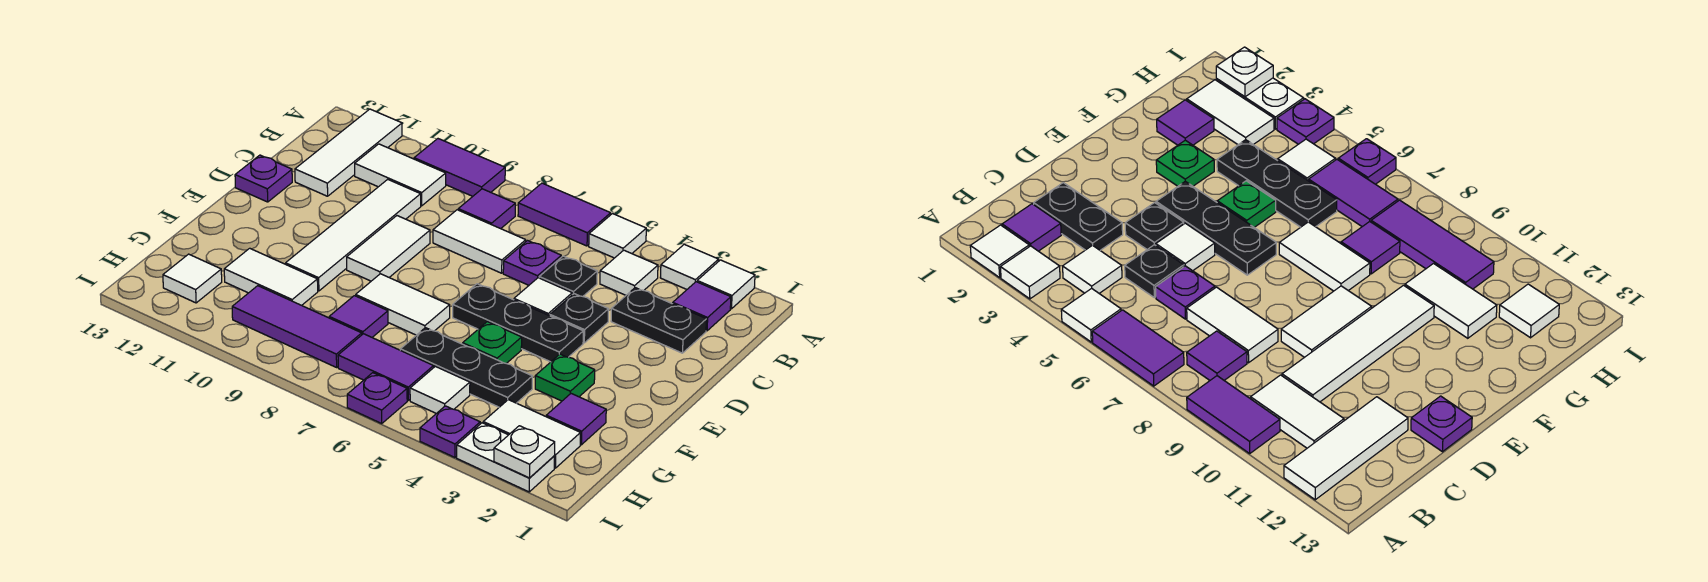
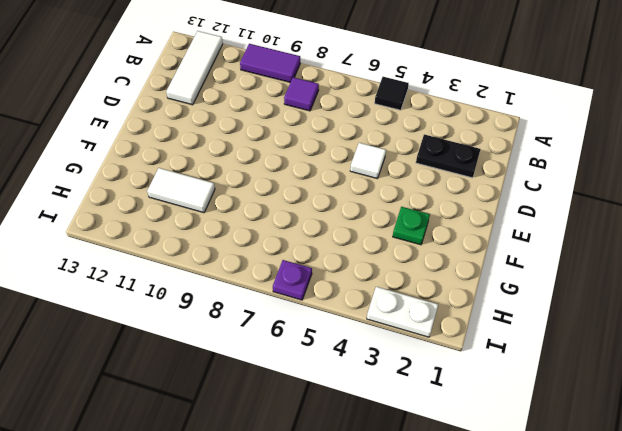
black tile A5 level 1 -> white tile A5 level 1
none -> white tile A2 level 1
none -> white tile A3 level 1
none -> purple tile A6:A7 level 1
none -> purple tile B2 level 1

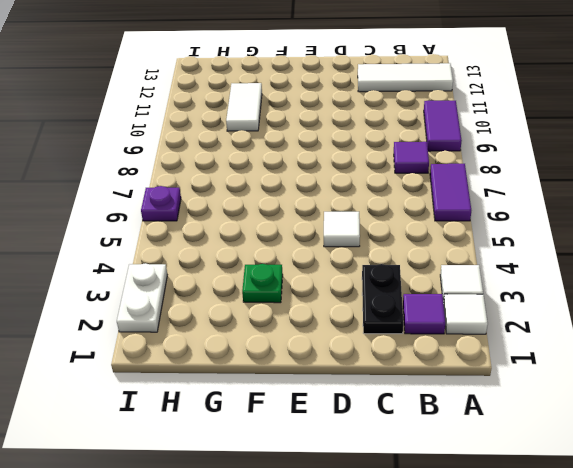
none -> white tile A5 level 1
none -> white tile B4 level 1
none -> white tile B10:B11 level 1
none -> black plate C5 level 1

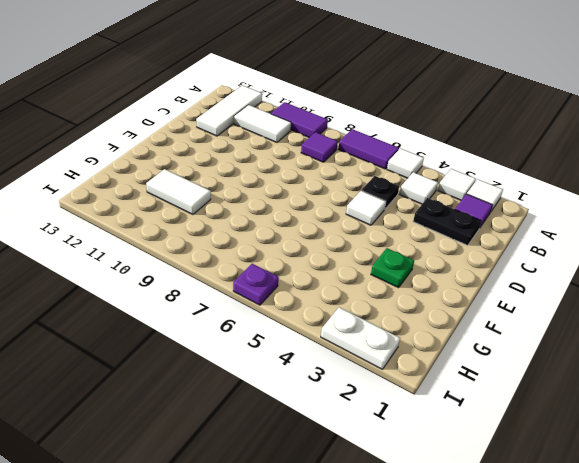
none -> purple plate C6 level 1
none -> white tile C7:C8 level 1
none -> white tile C10:F10 level 1
none -> black plate D4 level 1

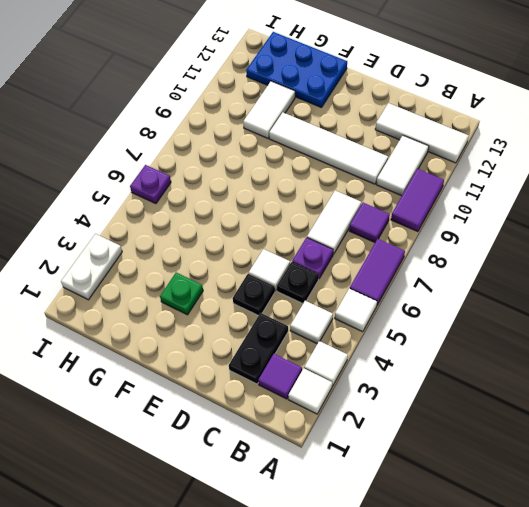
blue plate F12:H13 level 1 -> white tile H12 level 1
none -> white tile D9:E9 level 1
none -> purple plate D13 level 1
none -> black plate E4:E6 level 1
none -> green plate F5 level 1

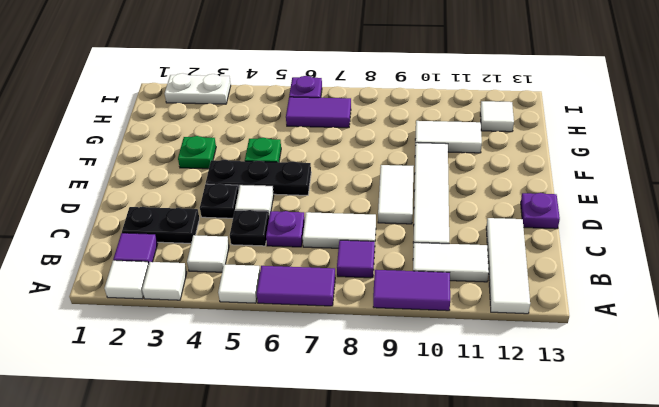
none -> white tile F7:F8 level 1
none -> purple tile G2 level 1
none -> black plate G4:G6 level 1
none -> purple tile G8 level 1

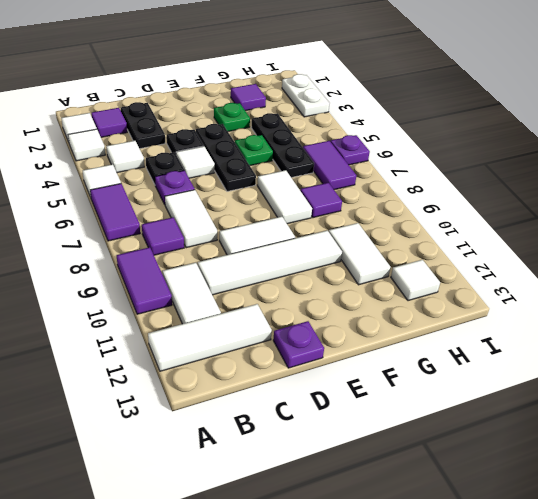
none -> white tile H2:H3 level 1
none -> white tile H5 level 1
none -> purple tile H8:H10 level 1
none -> purple plate I4 level 1

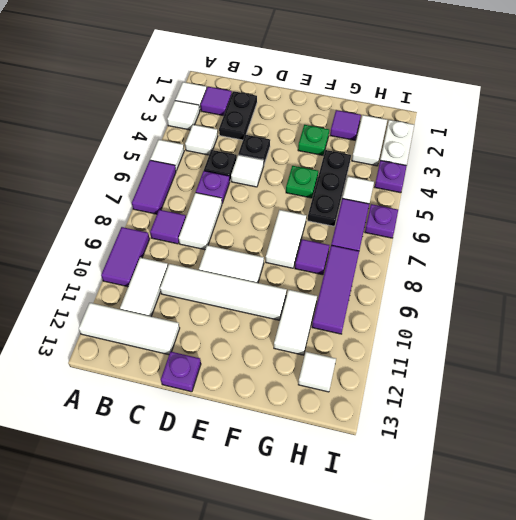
none -> black plate E4:E6 level 1
none -> white plate I2 level 2

